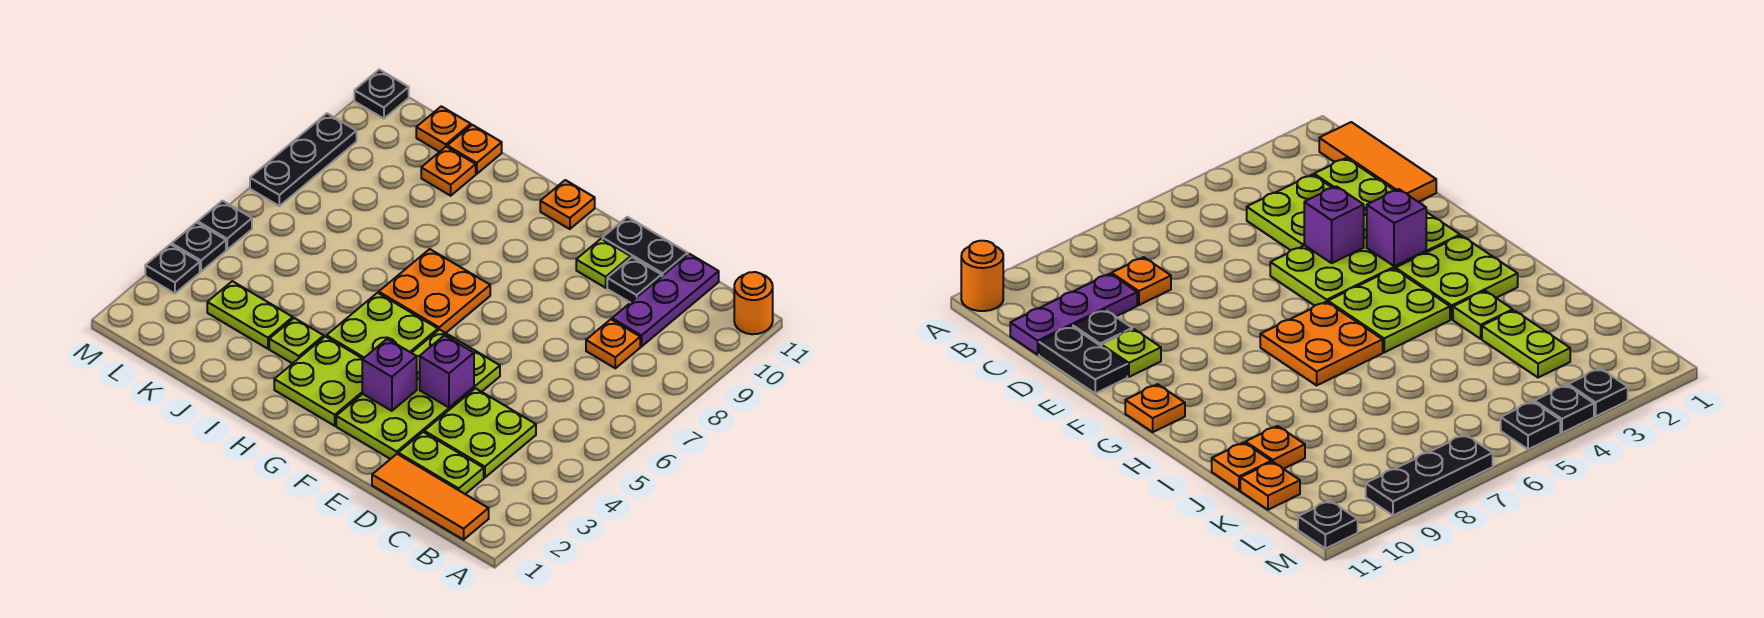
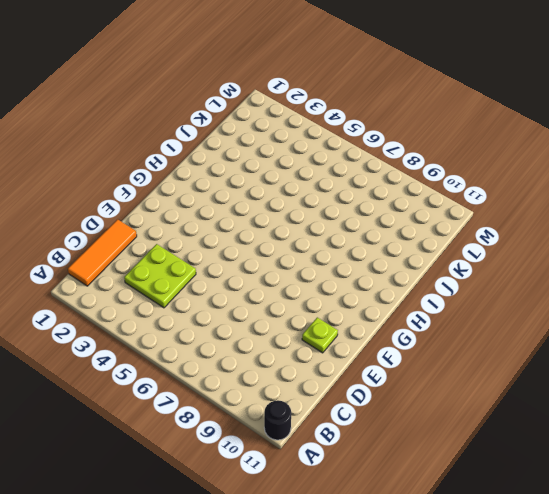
black round brick A11 level 1 -> orange round brick A11 level 1
none -> lime plate C2:D2 level 1
none -> orange plate C8 level 1
none -> purple plate C9:C11 level 1

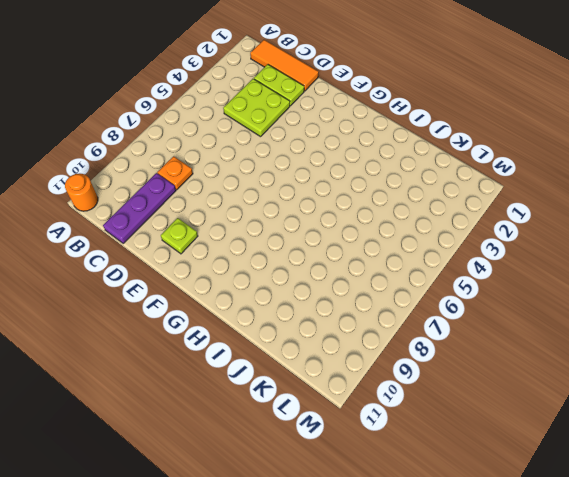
none -> black plate D10 level 1
none -> black plate D11:E11 level 1
none -> lime plate E2:F5 level 1

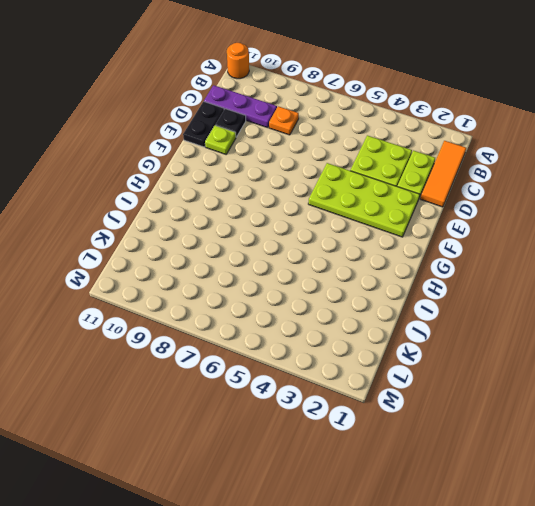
none -> lime plate G2:H3 level 1
none -> lime plate G4:H5 level 1
none -> orange plate G6:H7 level 1

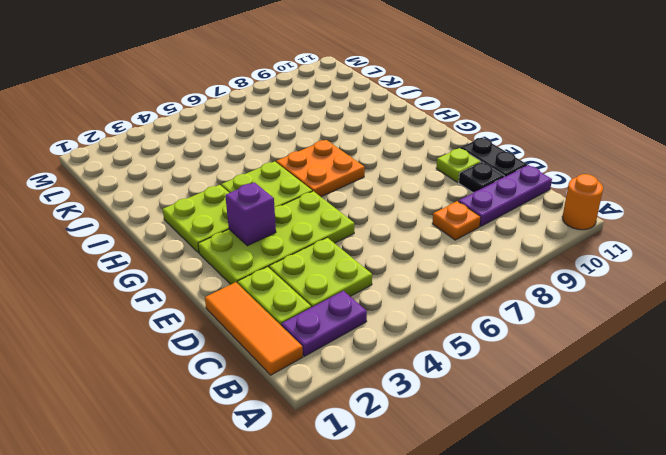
purple plate B2:B3 level 1 -> none
none -> orange plate G11 level 1
none -> lime plate I3 level 1
none -> lime plate J3:K3 level 1

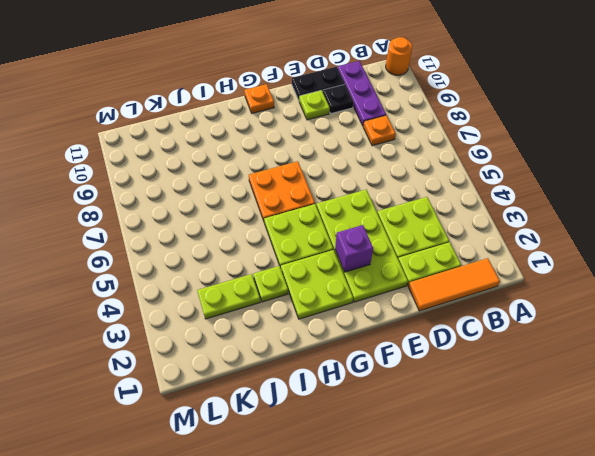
none -> orange plate J10 level 1
none -> orange plate J11 level 1
none -> orange plate K11 level 1

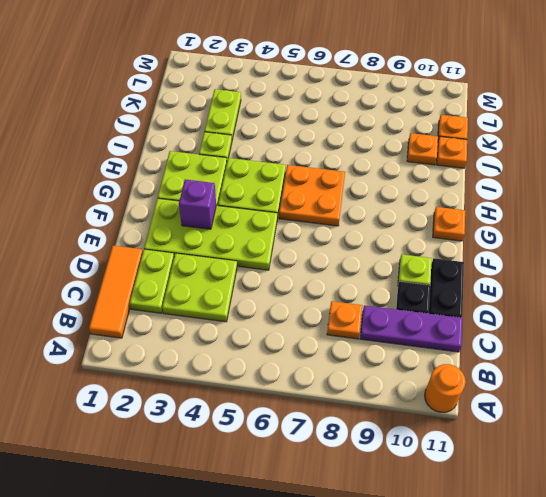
none -> black plate M3 level 1
none -> black plate M4 level 1
none -> black plate M5 level 1

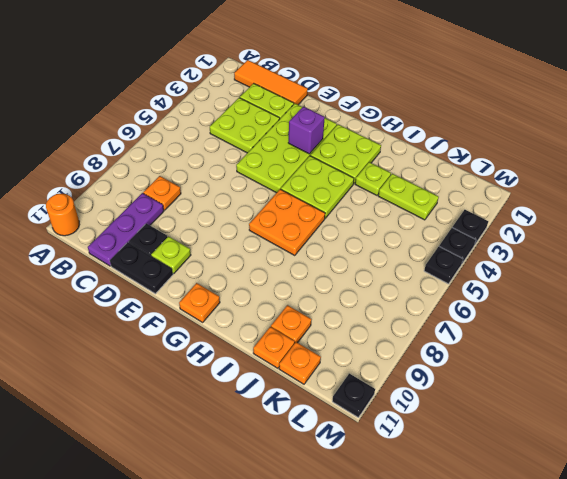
none -> black plate M7:M9 level 1
none -> purple brick E4 level 2

